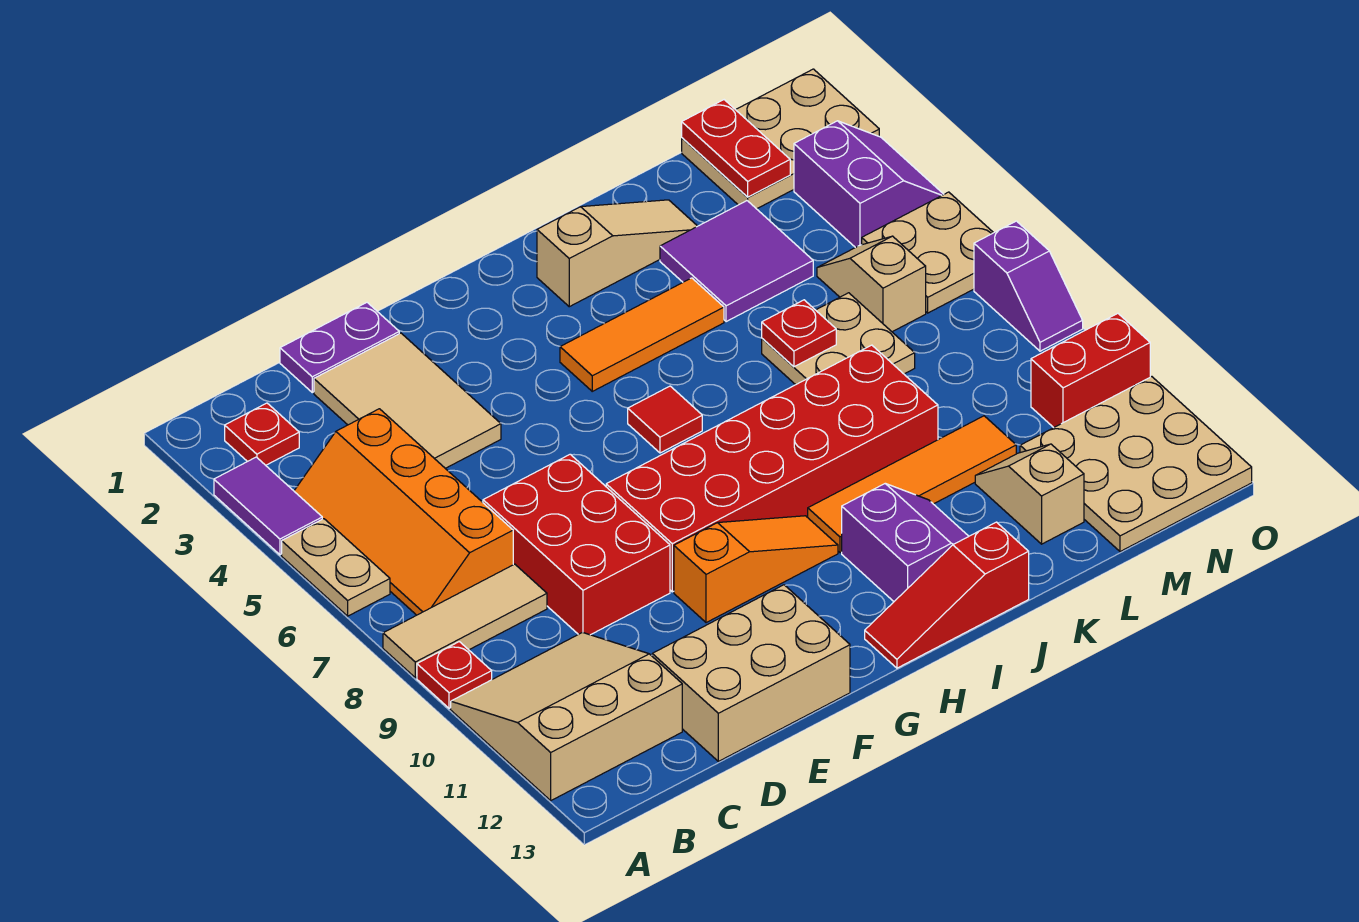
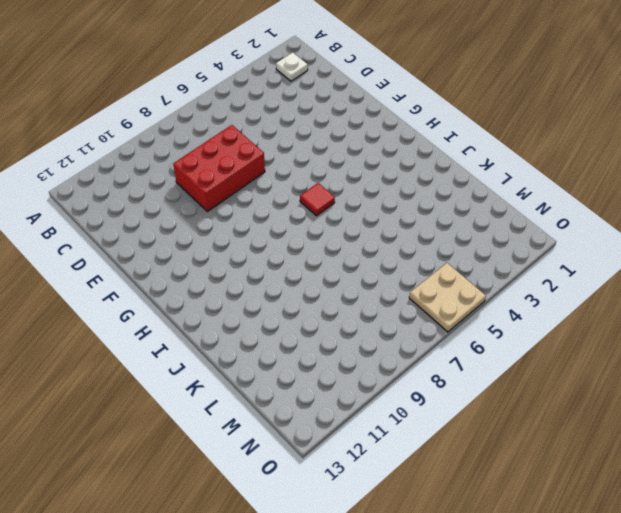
white plate B2 level 1 -> red plate B2 level 1
none -> purple tile A3:A4 level 1
none -> tan plate A5:A6 level 1
none -> tan tile A8:C8 level 1
none -> red plate A9 level 1

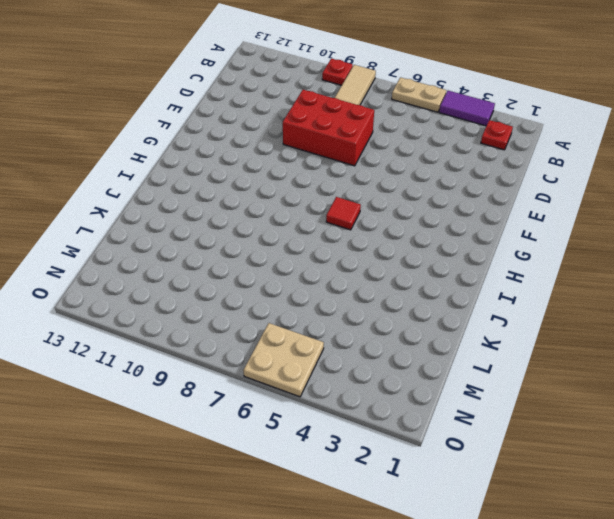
none -> tan slope A10:C12 level 1 top 12
none -> orange slope B4:C7 level 1 top C
none -> purple plate D1:E1 level 1
none -> tan tile D2:E4 level 1

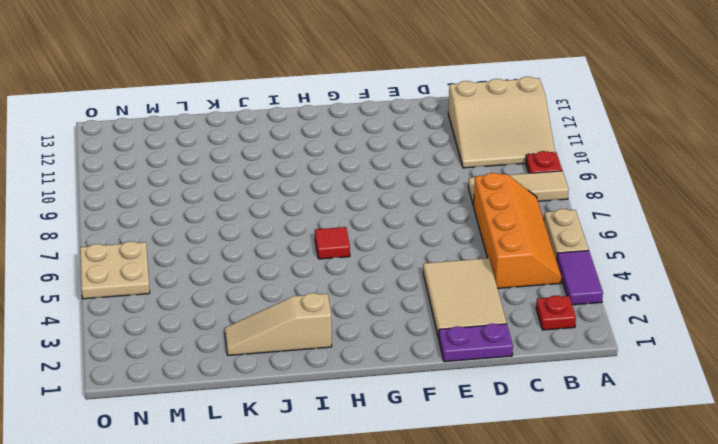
none -> red brick D7:E9 level 1
none -> tan brick D12:F13 level 1
none -> red brick F8:K9 level 1
none -> orange slope F10:H10 level 1 top F

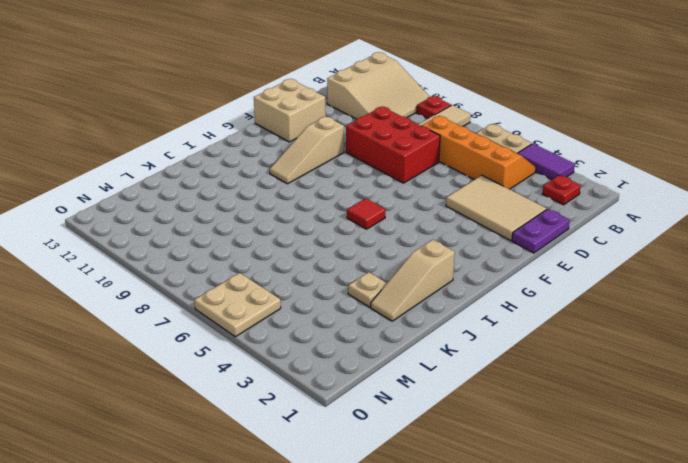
tan brick E12:F13 level 1 -> tan brick D12:F13 level 1
tan slope F10:H10 level 1 top F -> orange slope F10:H10 level 1 top F
tan plate K3 level 1 -> purple tile K3:L4 level 1
none -> red brick F8:K9 level 1
none -> orange tile H4:J4 level 1
none -> red slope H13:J13 level 1 top J
none -> orange tile I10:L10 level 1

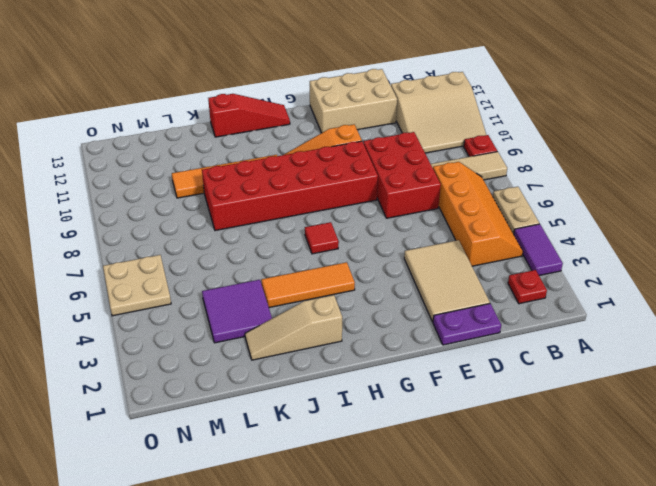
none -> purple slope I11:J12 level 1 top I
none -> tan plate K6:L7 level 1
none -> tan slope L11:L12 level 1 top 12
none -> tan plate M1:O2 level 1

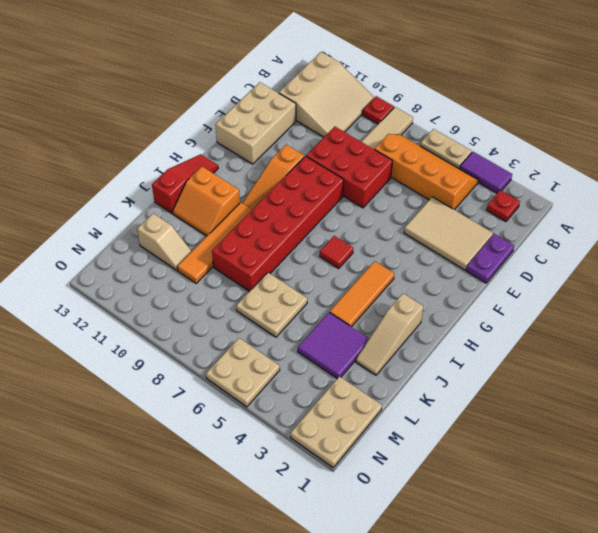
orange slope I11:J12 level 1 top I -> purple slope I11:J12 level 1 top I
none -> tan slope M5:M6 level 1 top 6
none -> tan plate M11:O13 level 1
none -> purple slope N3:O4 level 1 top N
none -> red brick N10:O10 level 1

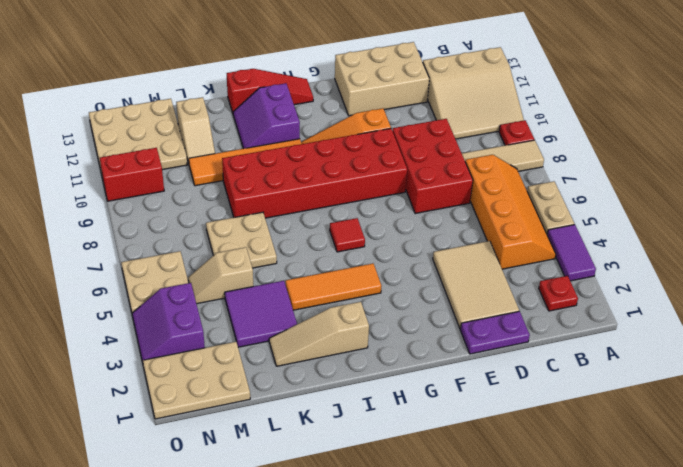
tan slope L5:M5 level 1 top L -> tan slope M5:M6 level 1 top 6
none -> purple slope O7:O8 level 1 top 7
none -> red plate K6 level 2
none -> red plate M1:M2 level 2

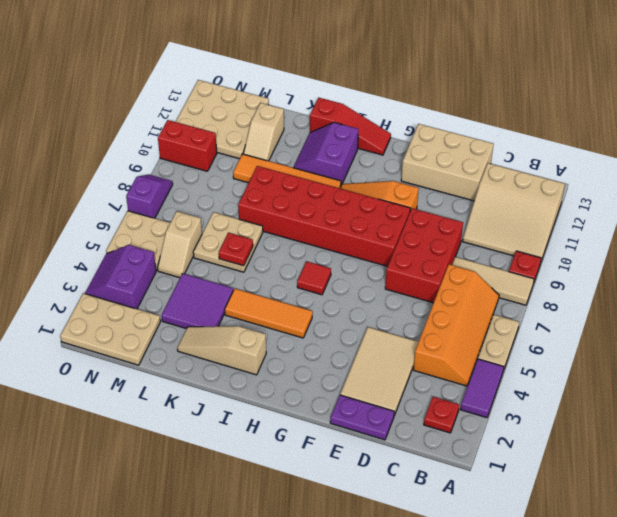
none -> red plate M1:M2 level 2

